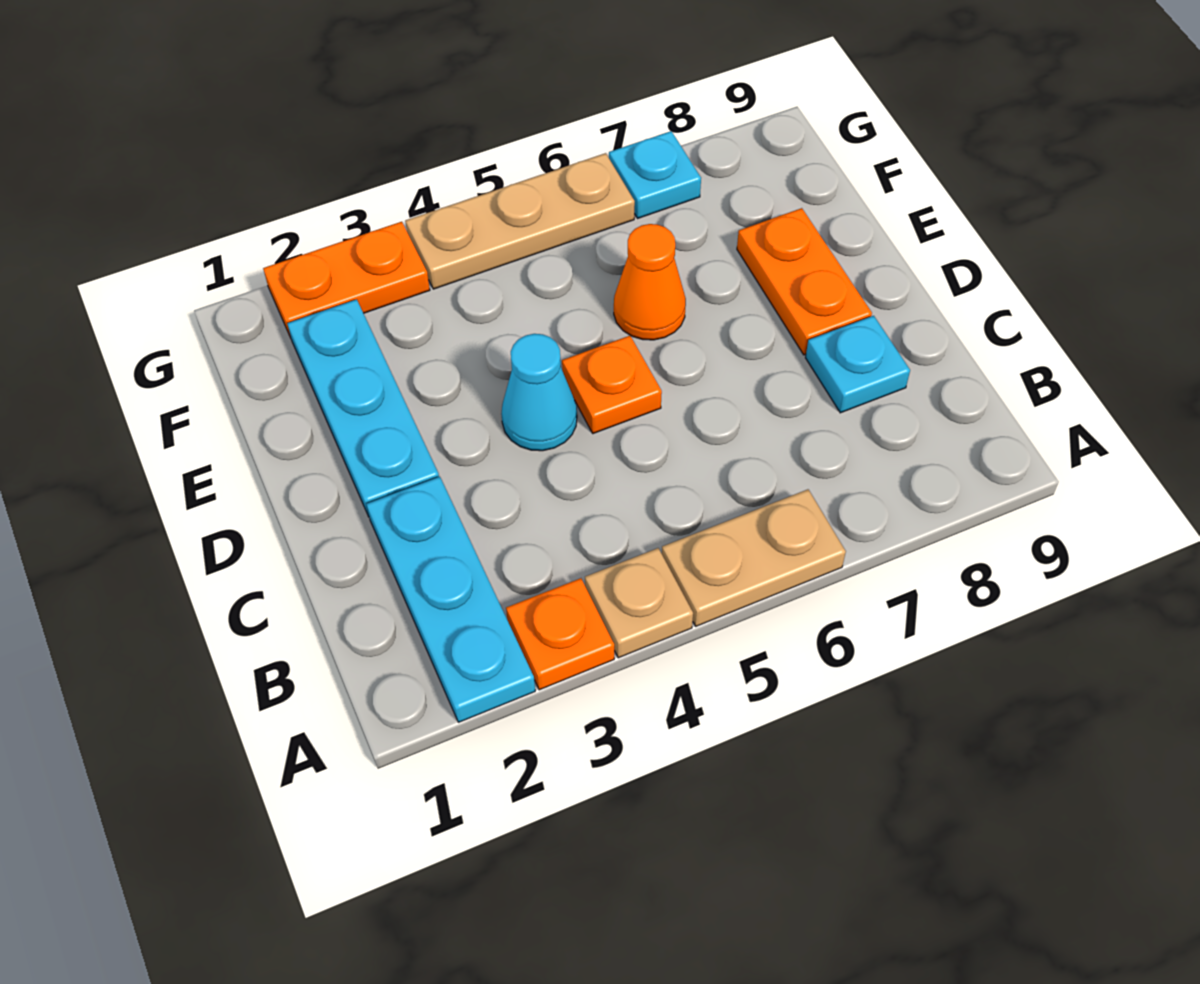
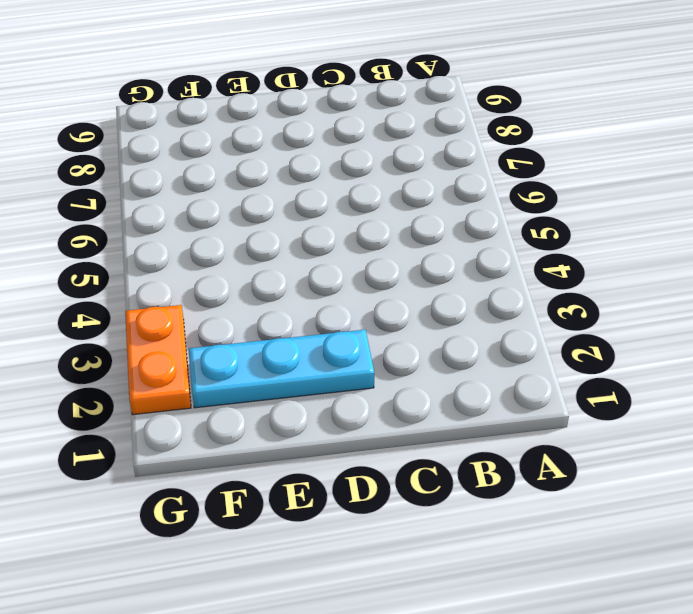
none -> cyan plate A2:C2 level 1
none -> orange plate A3 level 1
none -> tan plate A4 level 1

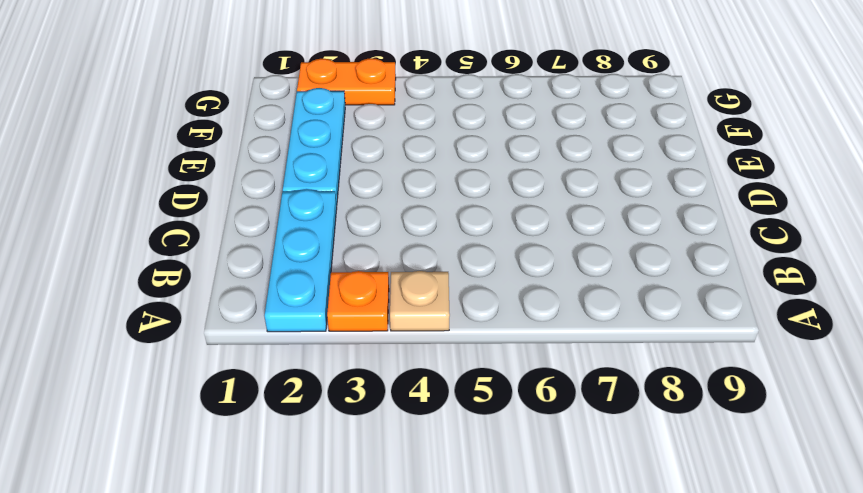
none -> tan plate A5:A6 level 1
none -> cyan plate C8 level 1
none -> cyan cone D4 level 1

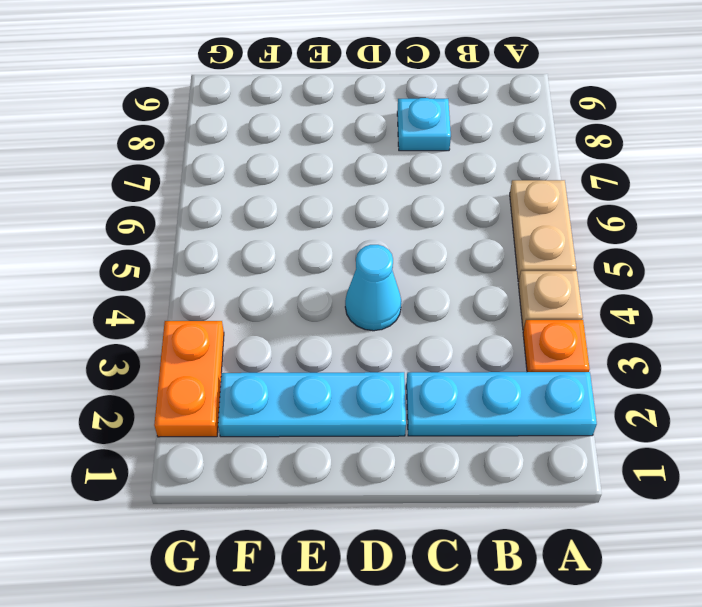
none -> orange plate D5 level 1
none -> orange plate D8:E8 level 1
none -> orange cone E6 level 1

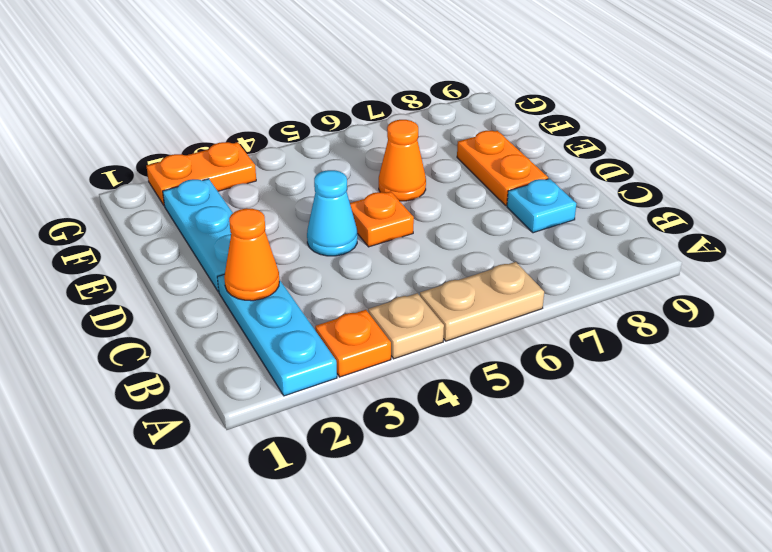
orange cone C2 level 2 -> none
none -> tan plate G4:G6 level 1
none -> cyan plate G7 level 1

